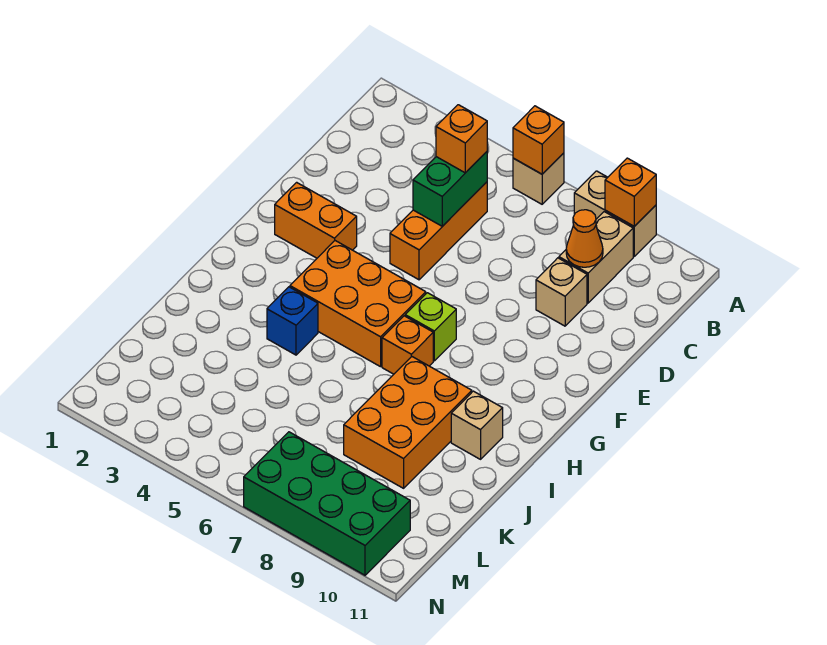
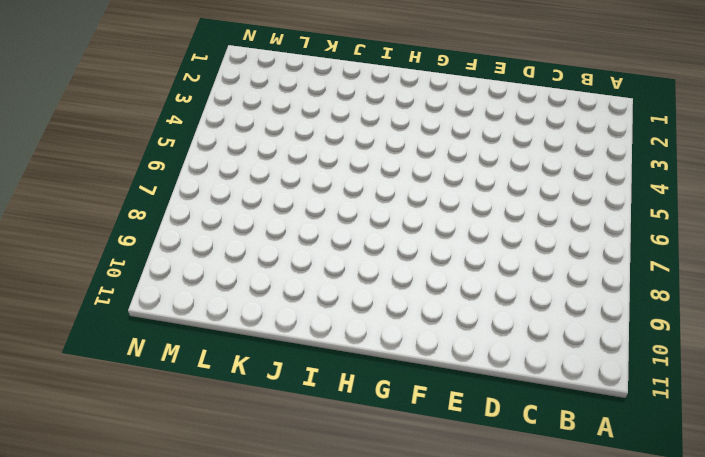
none -> tan brick A6 level 1
none -> tan brick A8:A9 level 1
none -> tan brick B9:C9 level 1

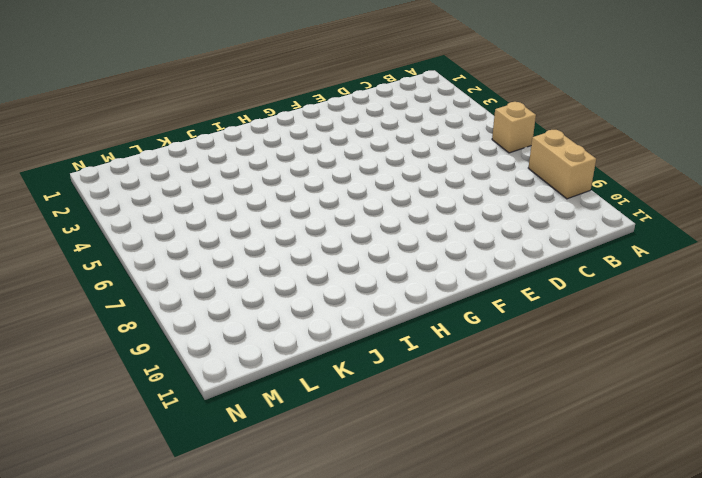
none -> tan brick B9:C9 level 1
none -> orange brick C5:E5 level 1
none -> tan brick D9 level 1

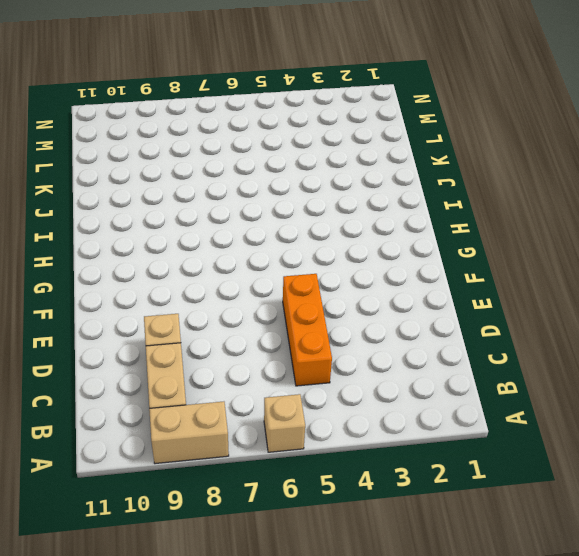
none -> orange brick F2:F3 level 1
none -> orange brick G4:H6 level 1
none -> lime brick G7 level 1

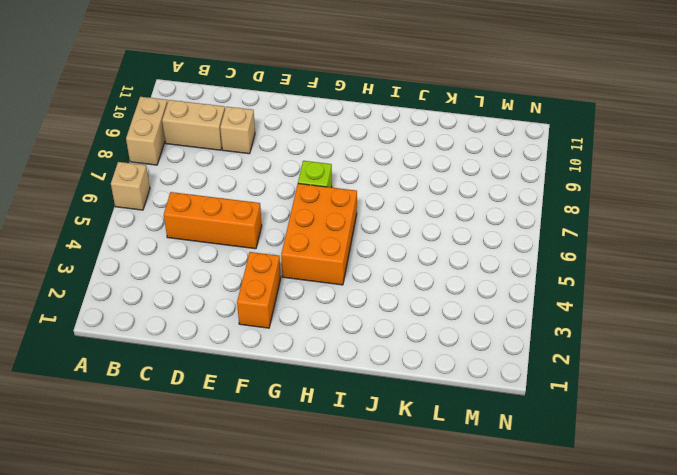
none -> orange brick H7 level 1
none -> blue brick I4 level 1
none -> orange brick I8:K9 level 1

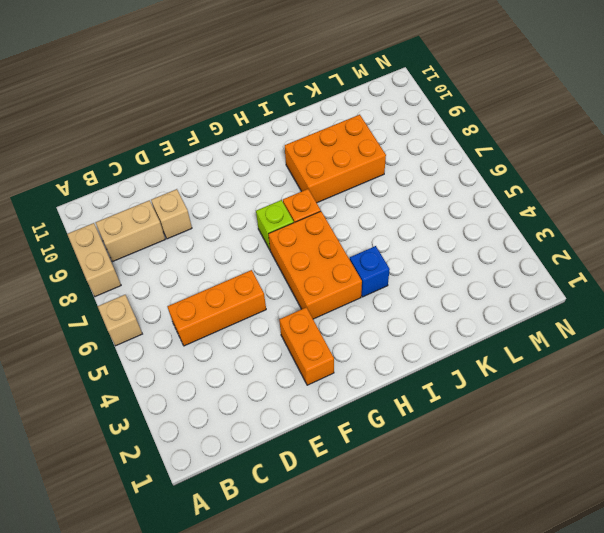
none -> tan brick I10 level 1
none -> green brick M7:N10 level 1
none -> orange brick A6 level 2

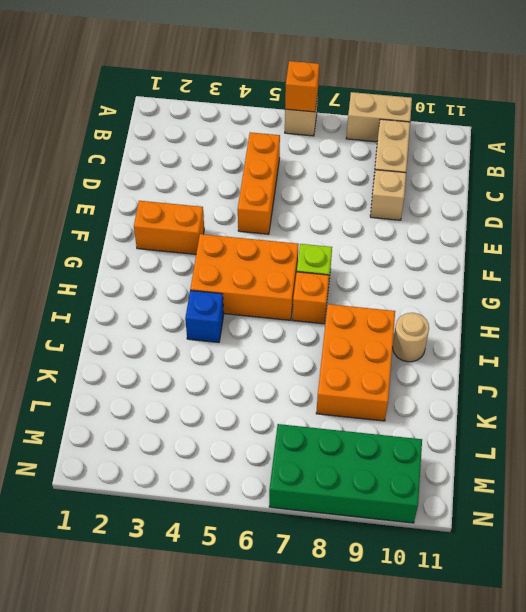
tan round brick I10 level 1 -> tan brick I10 level 1
none -> orange brick A9 level 2
none -> green brick C5:D5 level 2
none -> orange cone C9 level 2

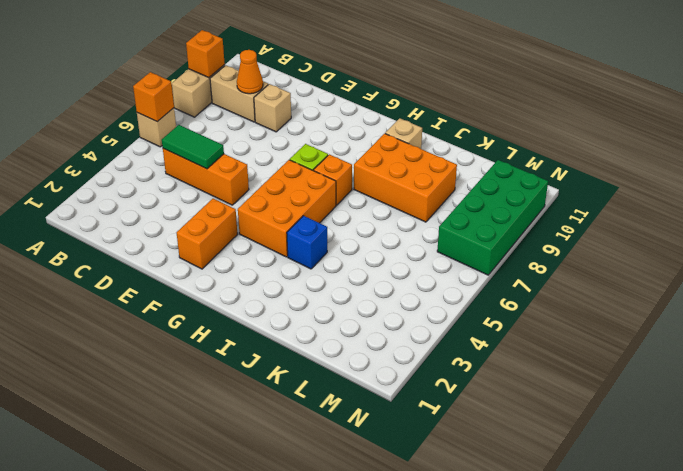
green tile C5:D5 level 2 -> green brick C5:D5 level 2
none -> orange brick C5 level 3

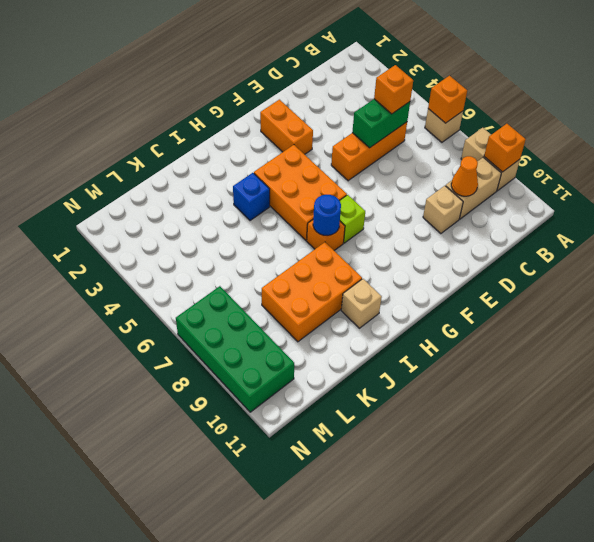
blue round brick H7 level 2 -> none

